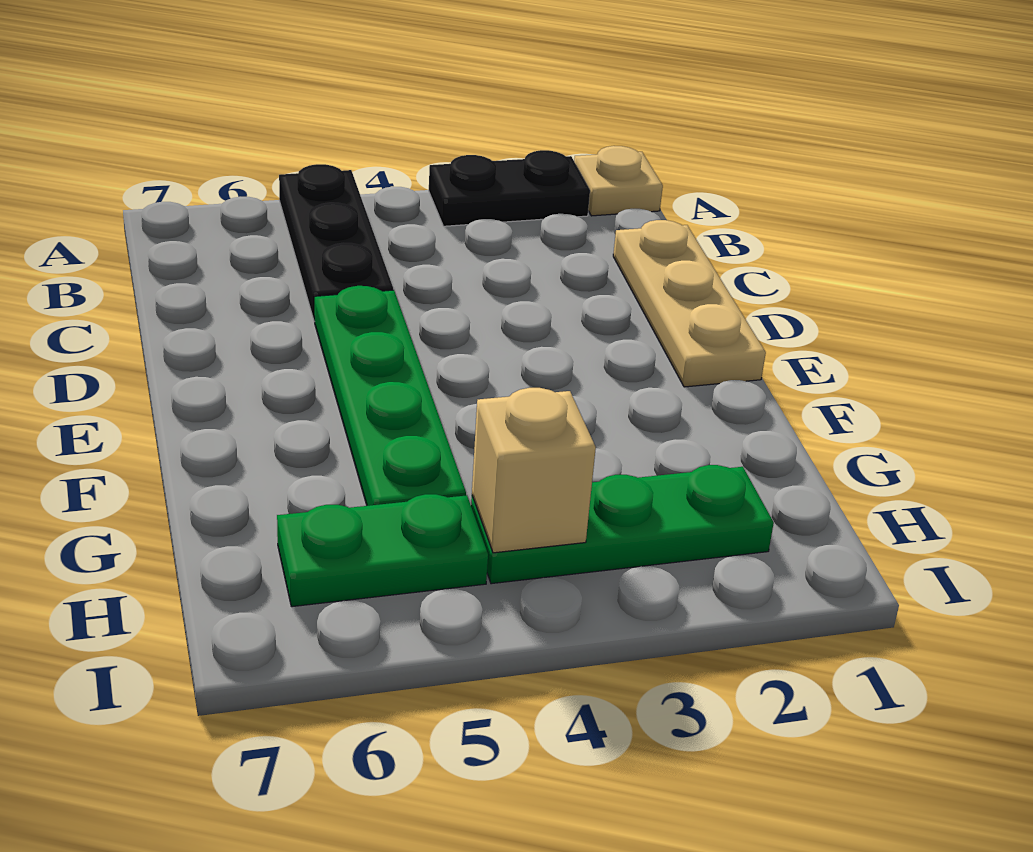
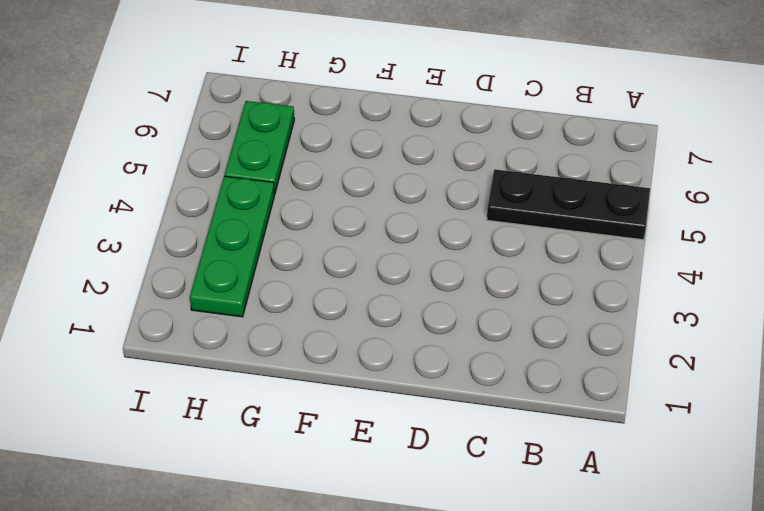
none -> tan plate A1 level 1
none -> black plate A2:A3 level 1

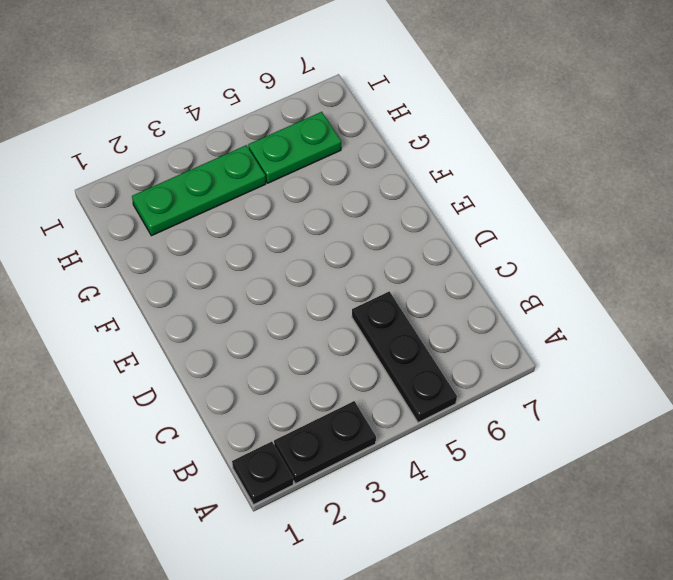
black plate A1 level 1 -> tan plate A1 level 1
none -> tan plate C1:E1 level 1
none -> green plate D5:G5 level 1

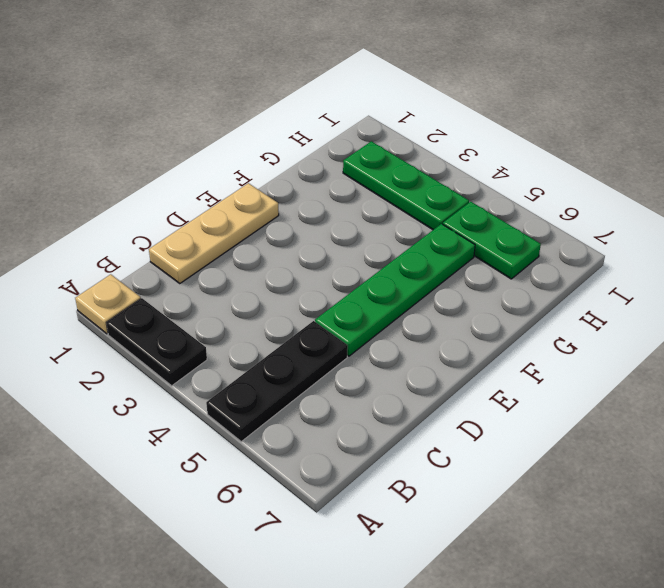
none -> tan brick H4 level 2

